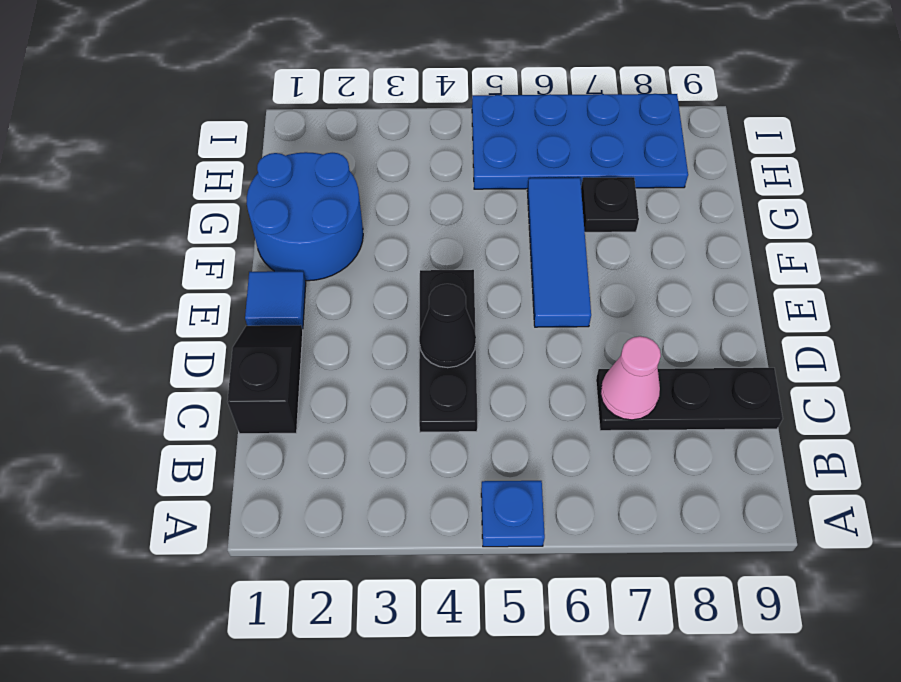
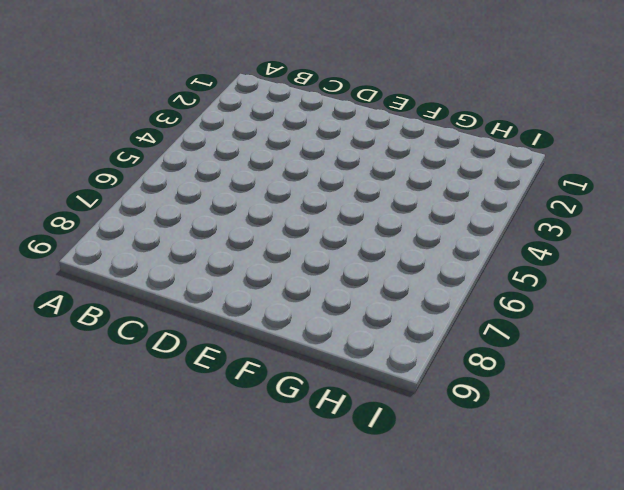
none -> blue plate A5 level 1
none -> black slope C1:D1 level 1 top C

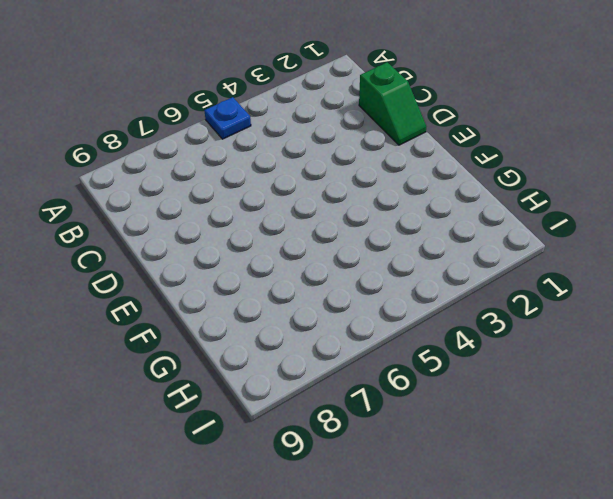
green slope C1:D1 level 1 top C -> black slope C1:D1 level 1 top C
none -> black plate C4:E4 level 1
none -> black plate C7:C9 level 1

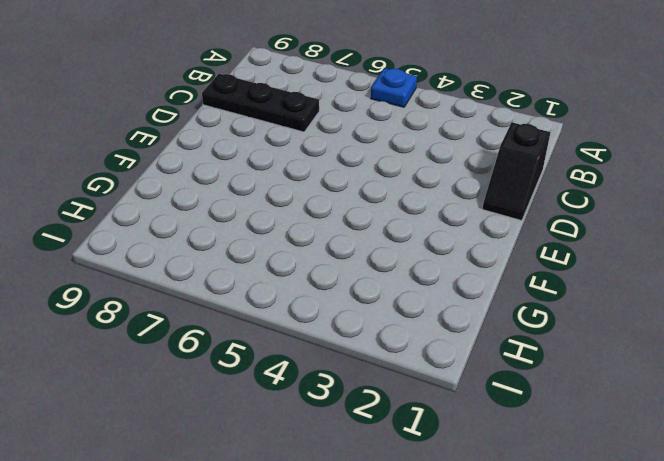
none -> black plate C4:E4 level 1
none -> blue tile E1 level 1

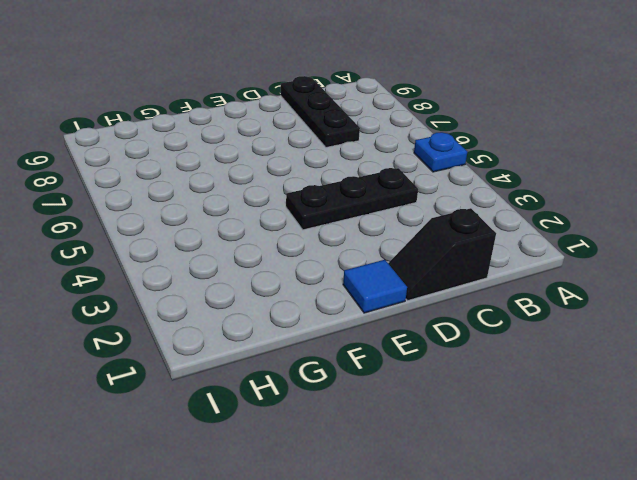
none -> blue tile E6:G6 level 1
none -> blue round brick F1:G2 level 1

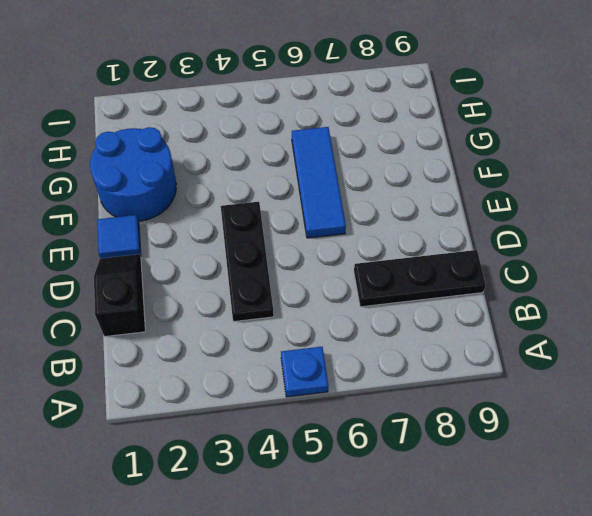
none -> black plate G7 level 1
none -> blue plate H5:I8 level 1

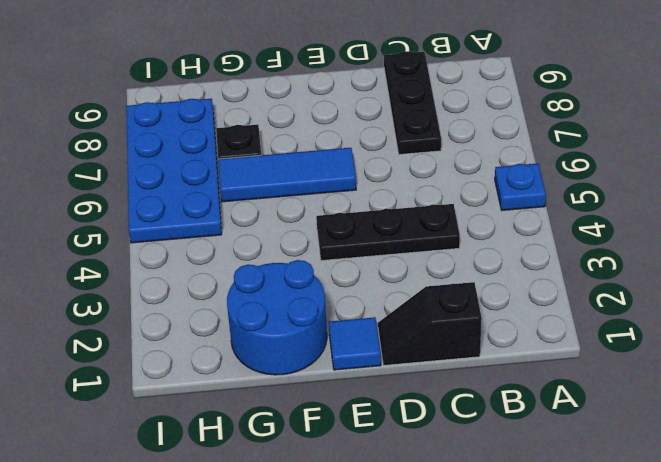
none -> pink cone C7 level 2
none -> black cone D4 level 2

